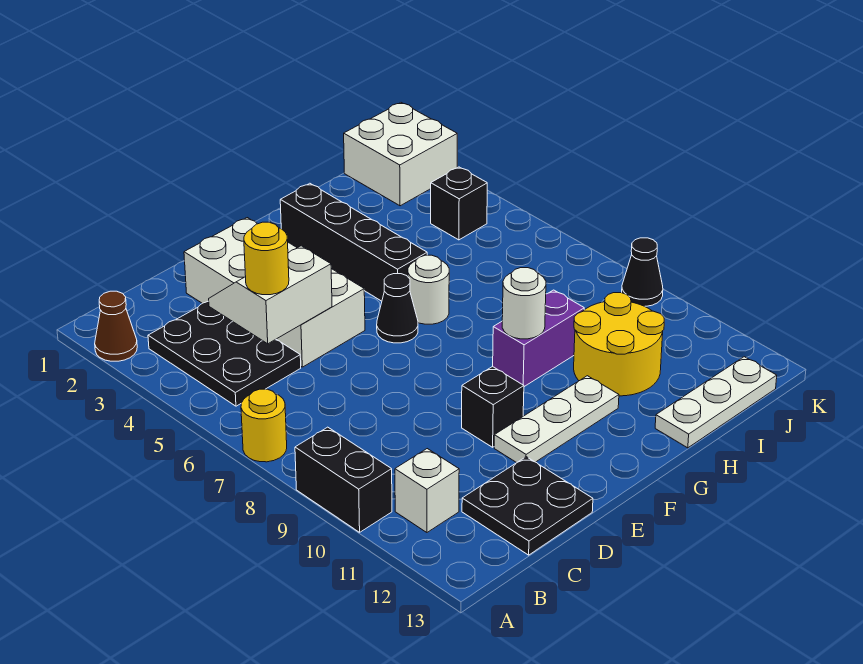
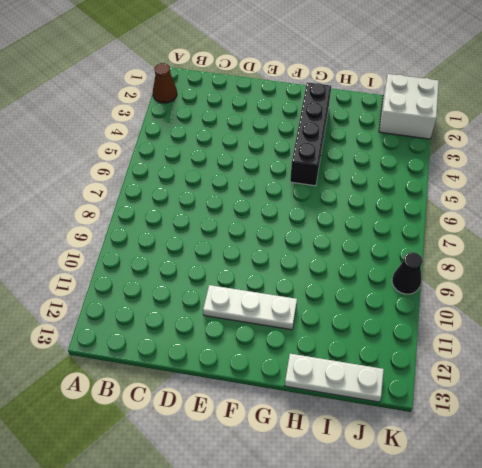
none -> yellow round brick A7 level 1
none -> black brick A9:A10 level 1
none -> black plate B3:C5 level 1

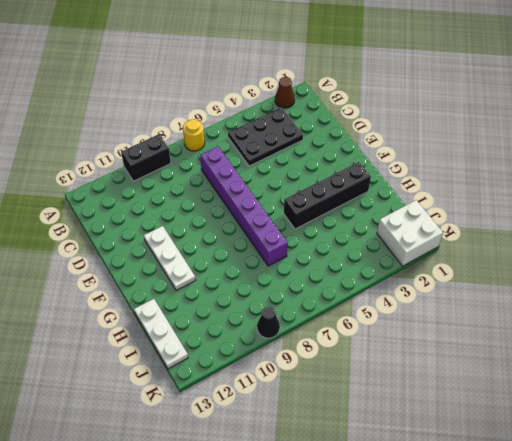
purple brick C7:H7 level 1 -> none
none -> white brick B11 level 1
none -> black plate C12:D13 level 1
none -> white brick D2:E5 level 1

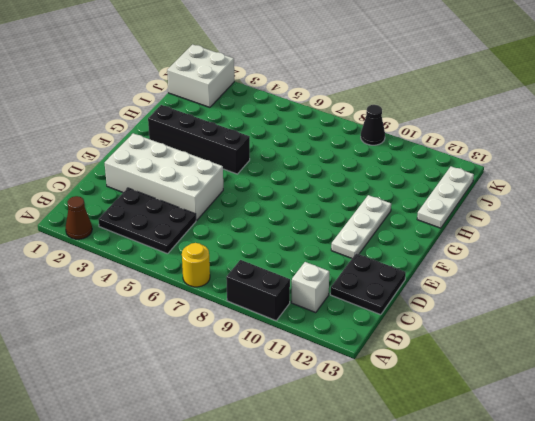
none -> black brick E10 level 1
none -> black cone F6 level 1
none -> white round brick G6 level 1

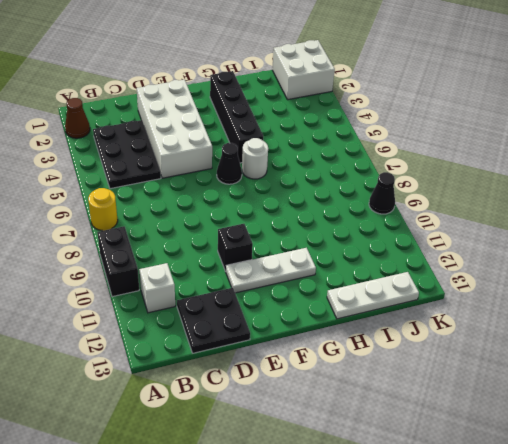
none -> purple brick G9:H9 level 1
none -> yellow round brick H10:I11 level 1
none -> black brick J4 level 1

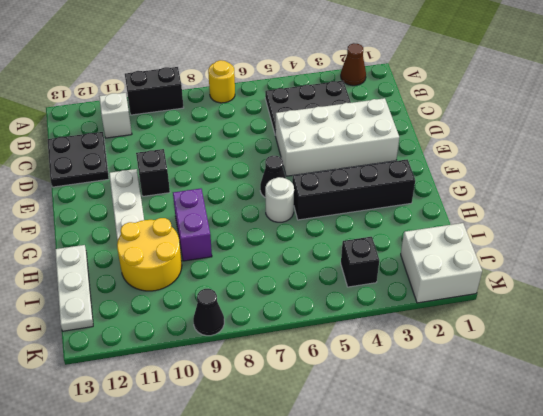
none -> white slope C4:D5 level 2 top 5
none -> white round brick G9 level 2
none -> yellow round brick C5 level 3

